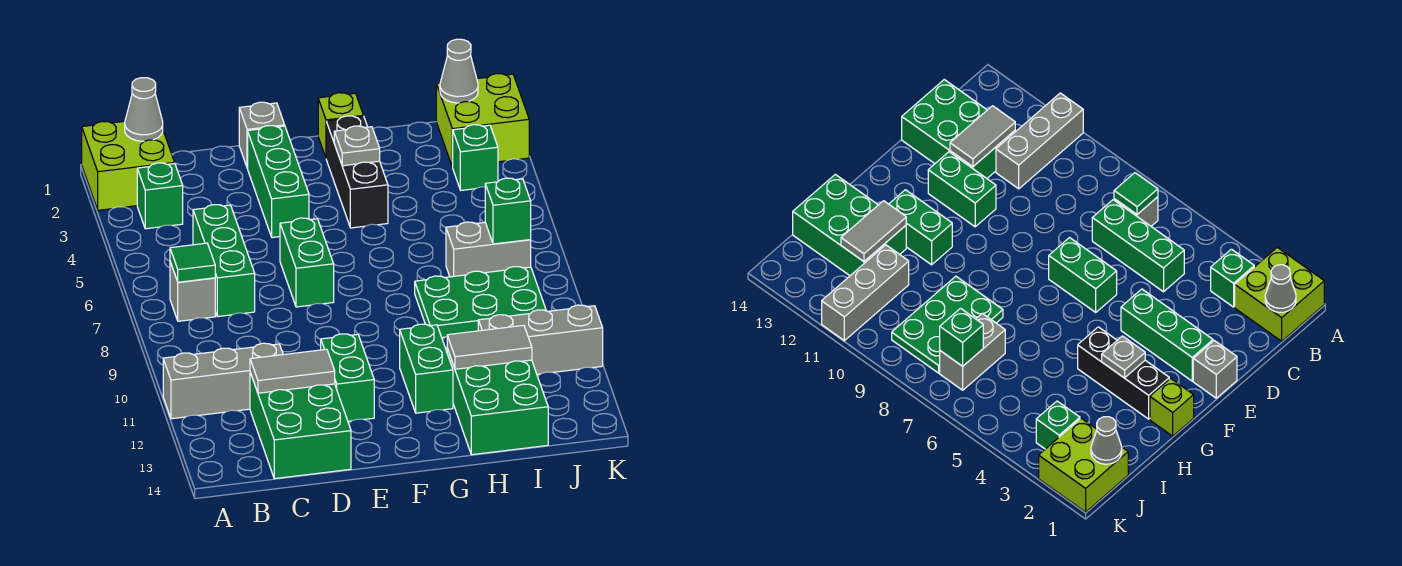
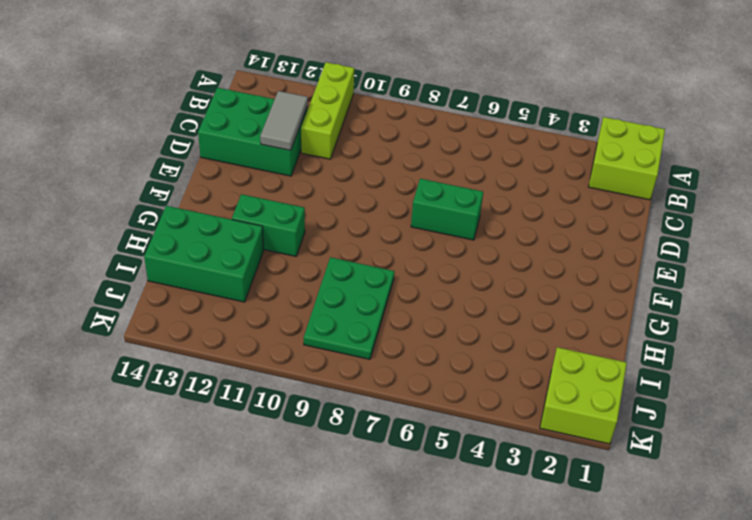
lime brick A11:C11 level 1 -> grey brick A11:C11 level 1
none -> green brick B3 level 1
none -> grey brick B7 level 1
none -> green brick C5:C7 level 1

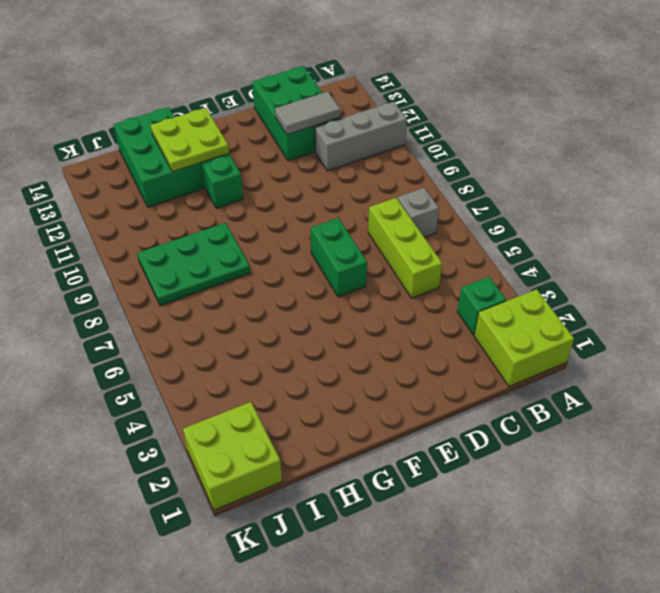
lime brick C5:C7 level 1 -> green brick C5:C7 level 1
lime plate G12:H13 level 2 -> grey tile H12:I12 level 2
none -> grey brick E1 level 1
none -> green brick E2:E4 level 1
none -> green brick E11:E12 level 1

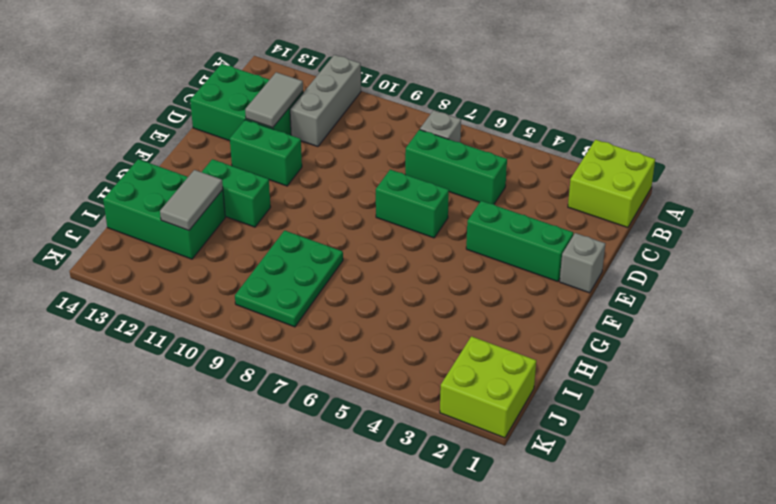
none -> green brick B3 level 1
none -> lime brick G1 level 1
none -> black brick G2:G4 level 1

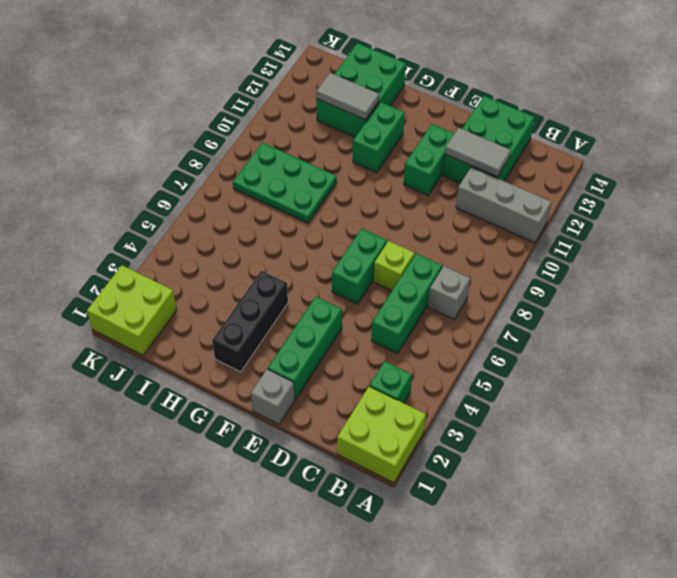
lime brick D7 level 1 -> lime brick G1 level 1
none -> grey brick I7:J7 level 1
none -> grey brick I11:K11 level 1
none -> green brick J3 level 1

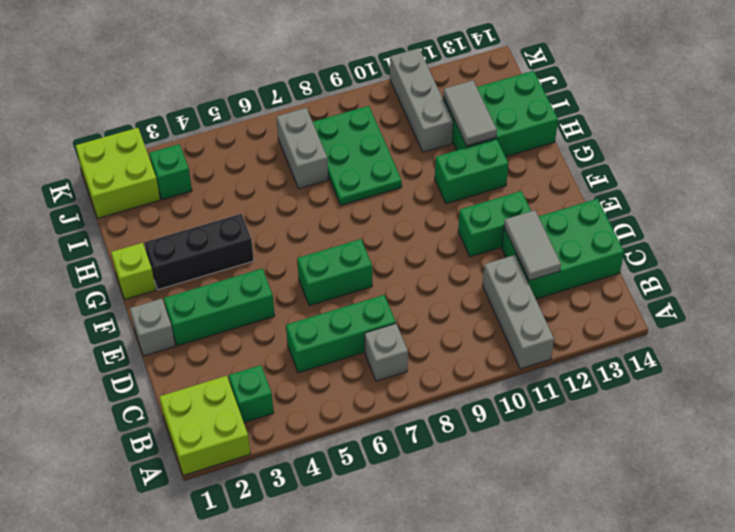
none -> grey cone B1 level 2
none -> green tile B7 level 2
none -> grey plate G3 level 2

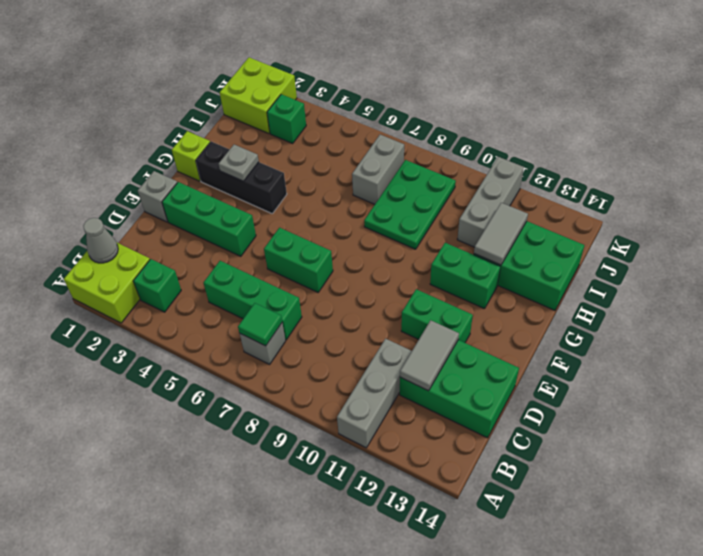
none -> grey cone J1 level 2
none -> green brick J7 level 2

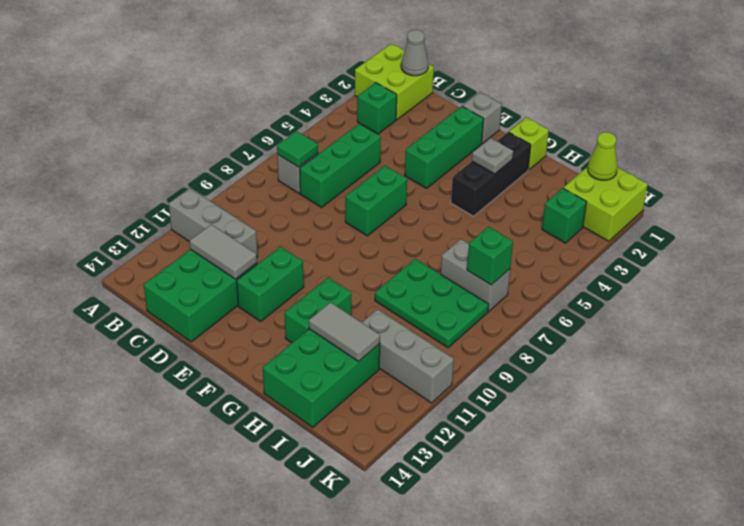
lime cone J1 level 2 -> grey cone J1 level 2

